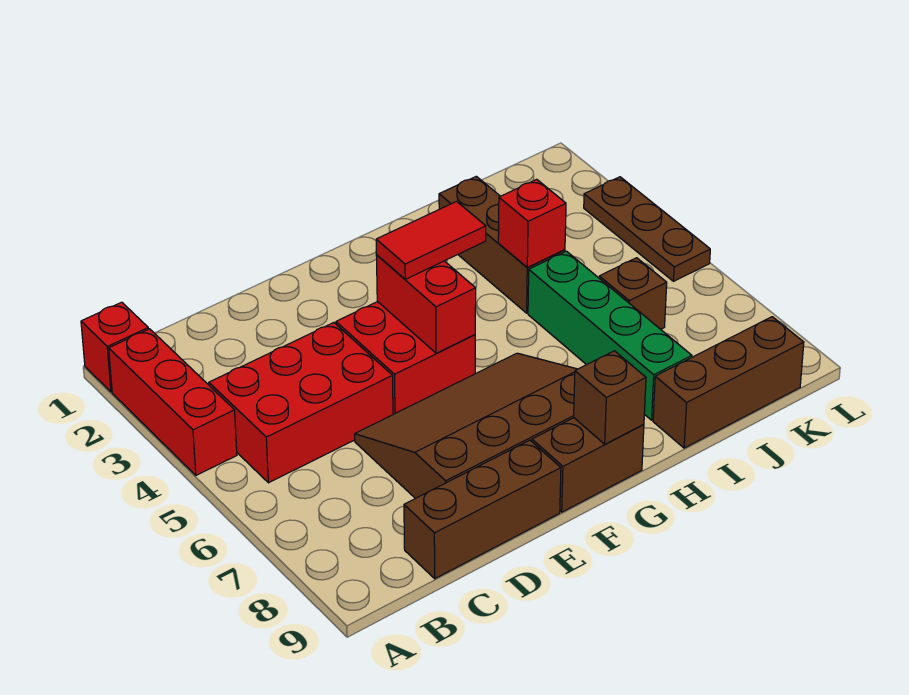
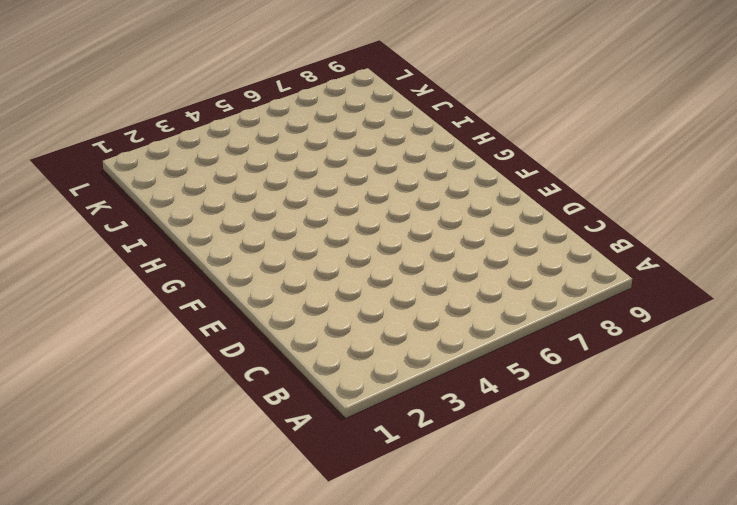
none -> red brick A1 level 1
none -> red brick A2:A4 level 1
none -> red brick B4:D5 level 1

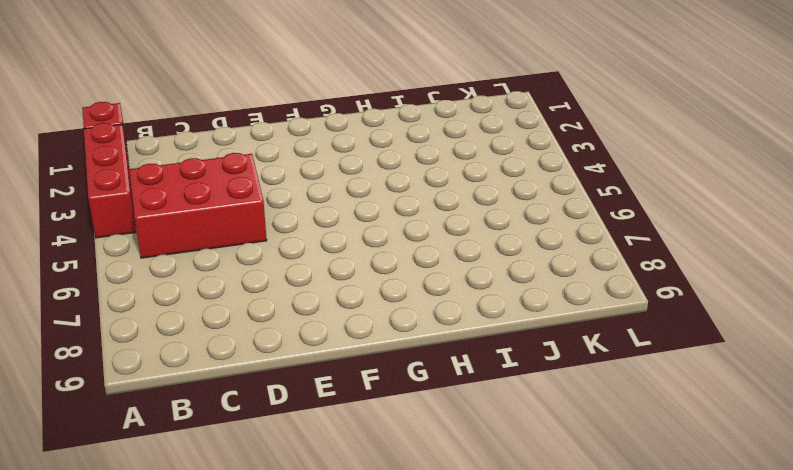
none -> brown brick C9:E9 level 1
none -> brown slope D6:G8 level 1 top 8
none -> red brick E4:F5 level 1

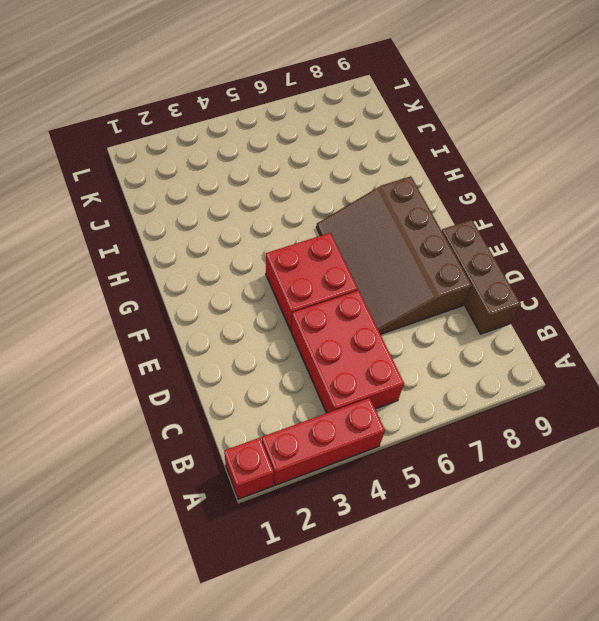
none -> brown brick F9:G9 level 1
none -> brown brick I2:I4 level 1
none -> green brick I5:I8 level 1

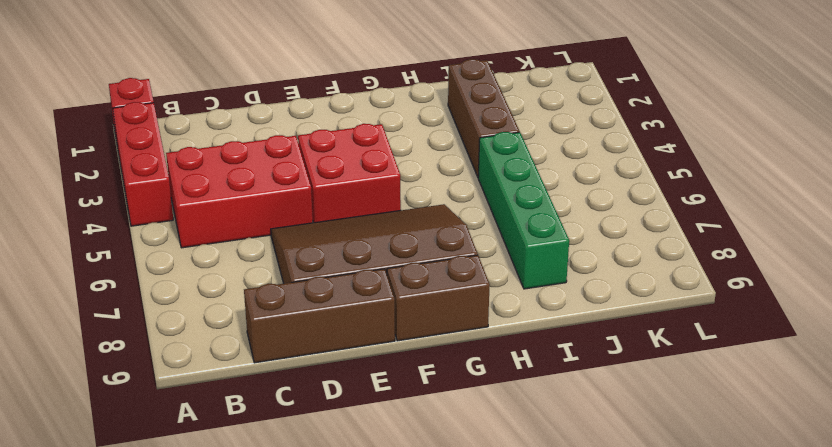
none -> brown brick I9:K9 level 1
none -> brown brick J6 level 1
none -> brown plate L3:L5 level 1

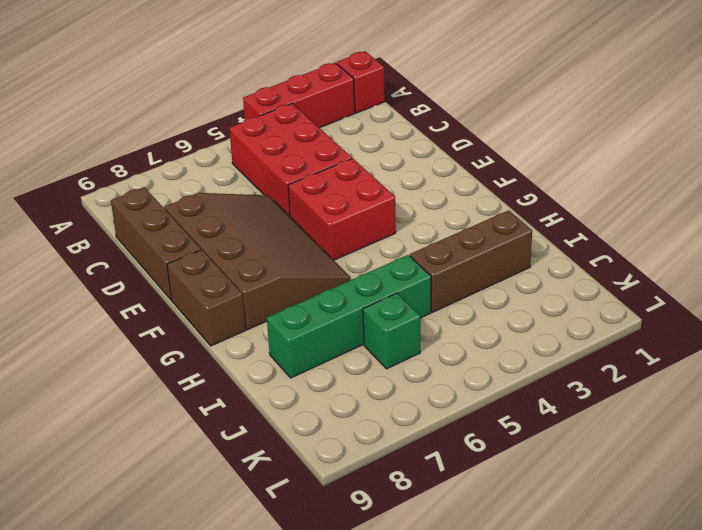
green brick J6 level 1 -> brown brick J6 level 1
none -> brown brick I9:K9 level 1
none -> brown plate L3:L5 level 1
none -> red brick F4:F5 level 2

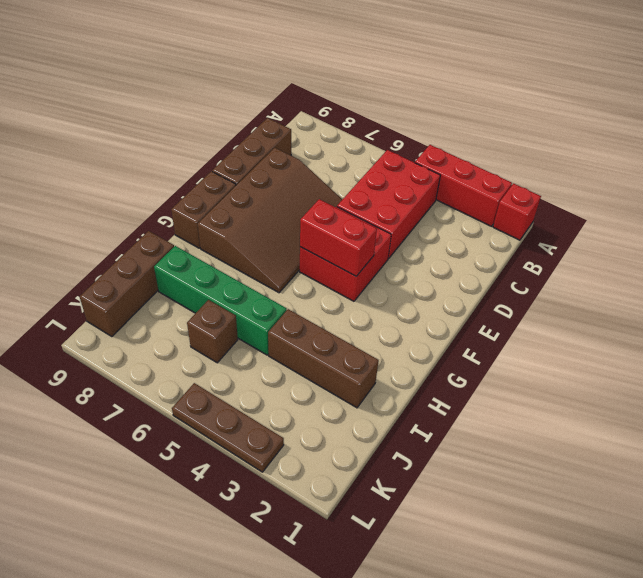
none -> brown brick G9 level 2
none -> red brick I4 level 2
none -> red tile F4:G4 level 3

